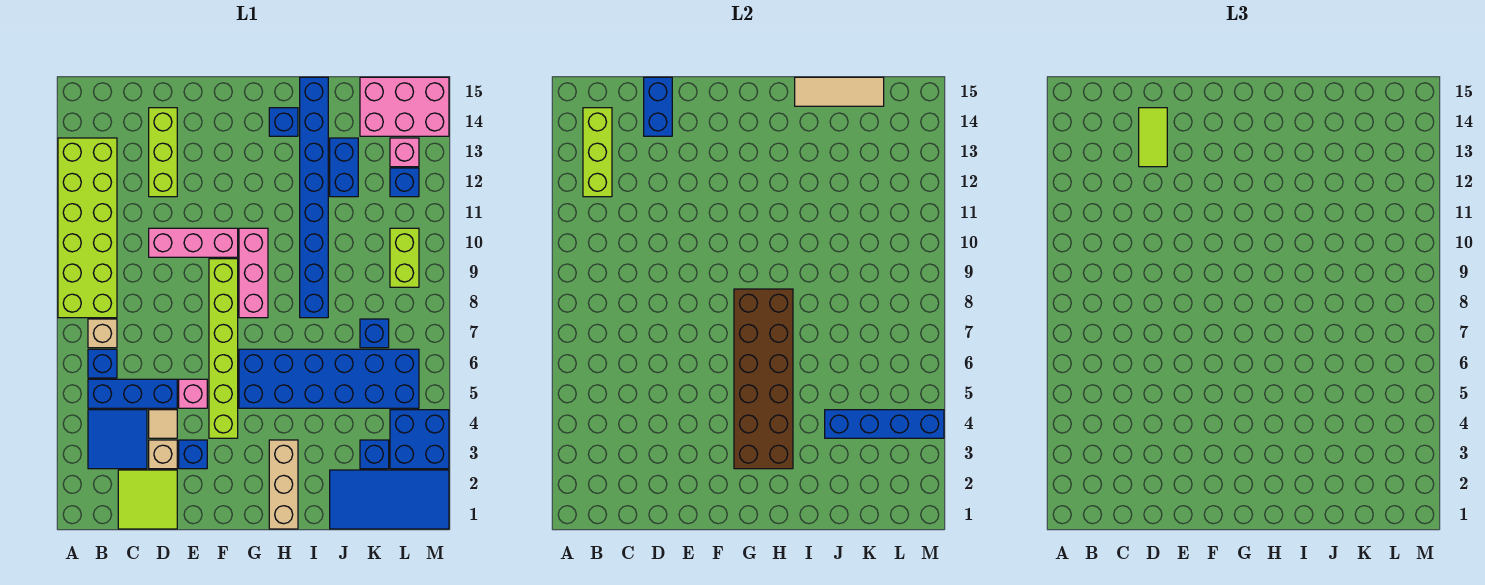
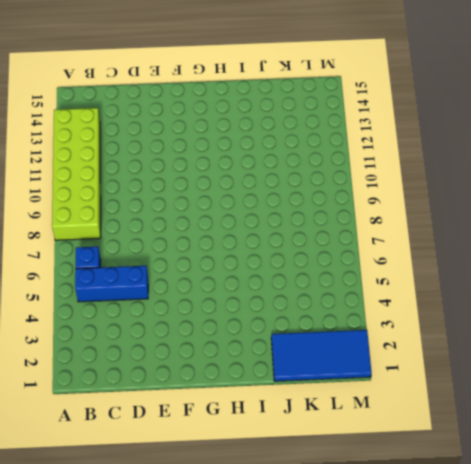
none -> blue tile B3:C4 level 1
none -> tan brick B7 level 1
none -> lime tile C1:D2 level 1
none -> tan brick D3 level 1

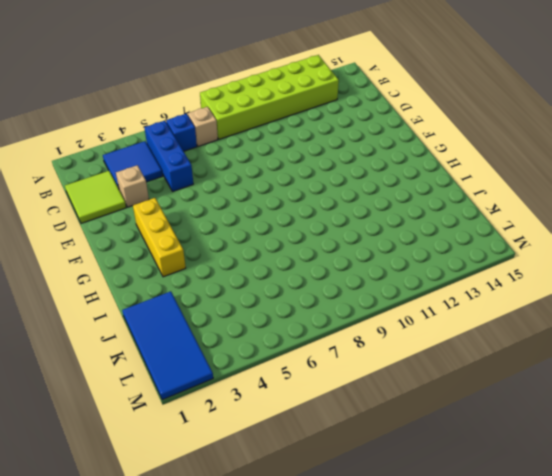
yellow brick F3:H3 level 1 -> tan brick H1:H3 level 1
none -> tan tile D4 level 1
none -> pink brick D10:F10 level 1
none -> lime brick D12:D14 level 1
none -> blue brick E3 level 1

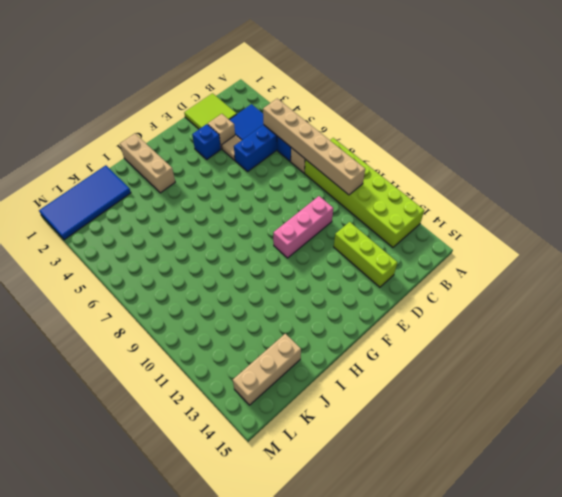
tan brick B5:B10 level 2 -> none
tan brick J14:L14 level 1 -> pink brick K14:M15 level 1
none -> pink brick E5 level 1
none -> lime brick F4:F9 level 1
none -> blue brick G5:L6 level 1
none -> pink brick G8:G10 level 1

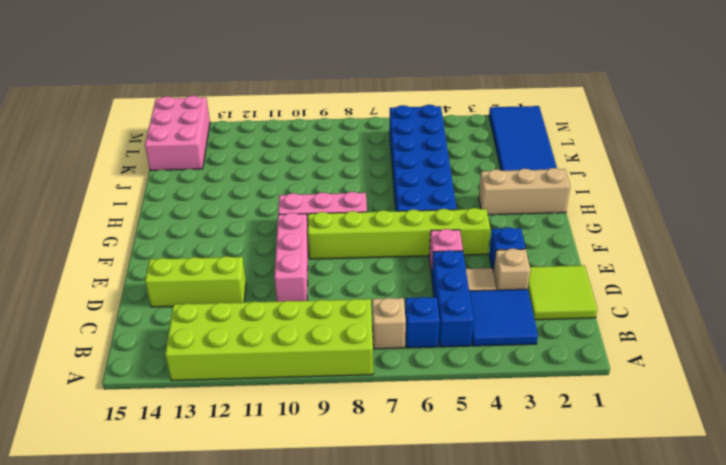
none -> blue brick H14 level 1
none -> blue brick I8:I15 level 1
none -> blue brick J12:J13 level 1
none -> blue brick K3 level 1

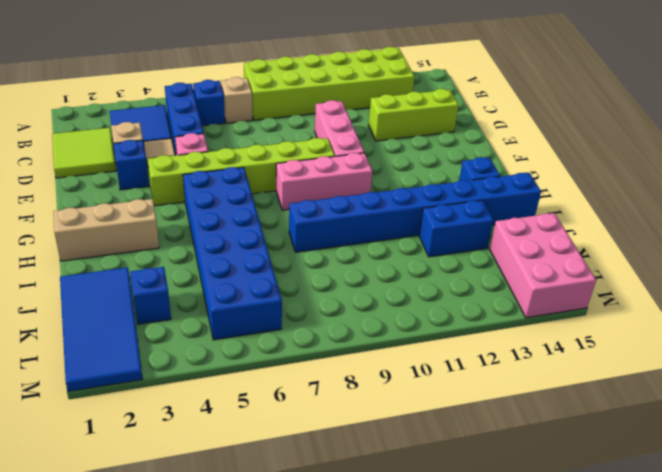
none -> blue brick K7 level 1
none -> blue brick L3:M4 level 1
none -> lime brick L9:L10 level 1
none -> blue brick L12 level 1

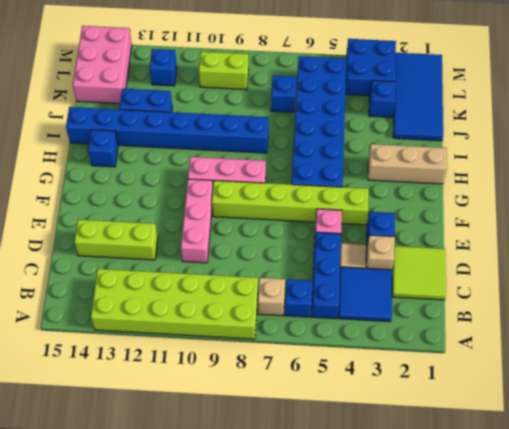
none -> pink brick L13 level 1
none -> lime brick B12:B14 level 2
none -> blue brick D14:D15 level 2
none -> brown brick G3:H8 level 2

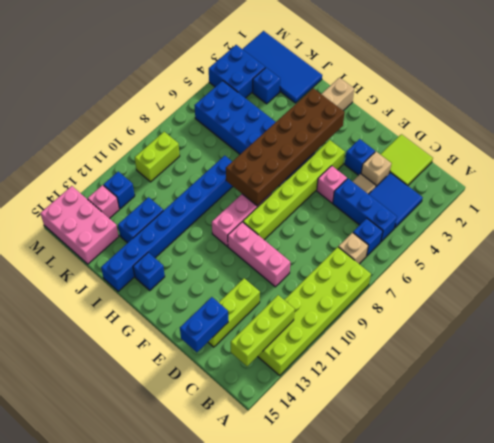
none -> blue brick K7 level 1
none -> tan tile I15:K15 level 2
none -> blue brick J4:M4 level 2
none -> lime tile D13:D14 level 3

